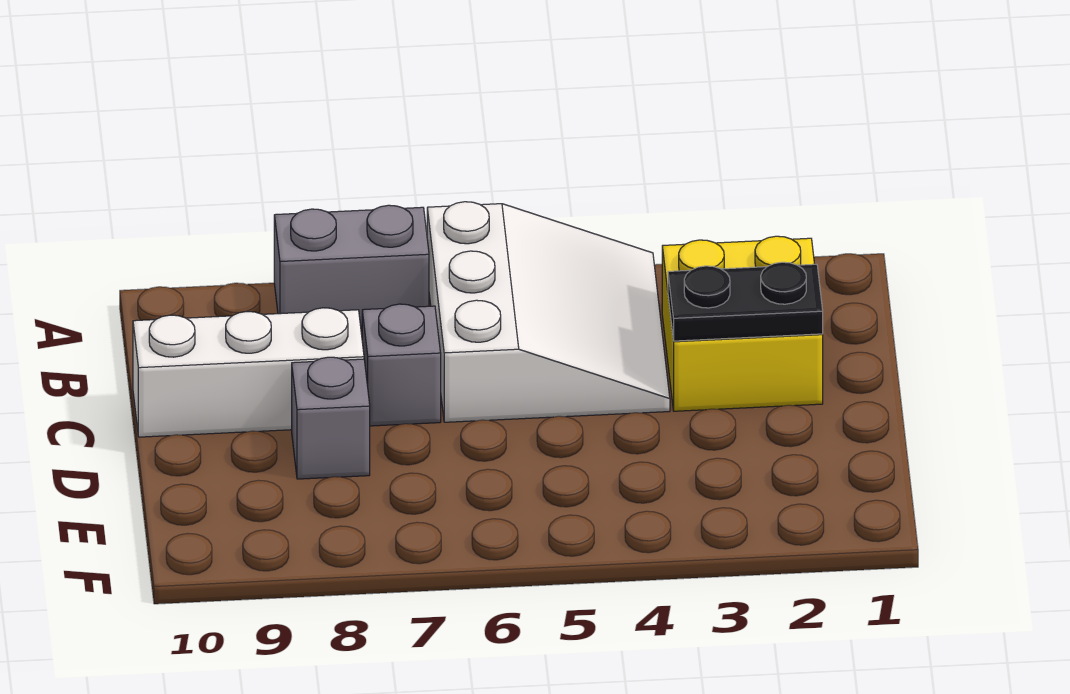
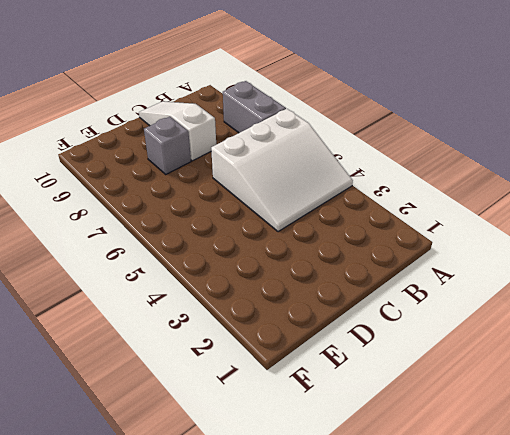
white slope C8:C10 level 1 top 8 -> white brick C8:C10 level 1
none -> yellow brick B2:C3 level 1
none -> grey brick C7 level 1

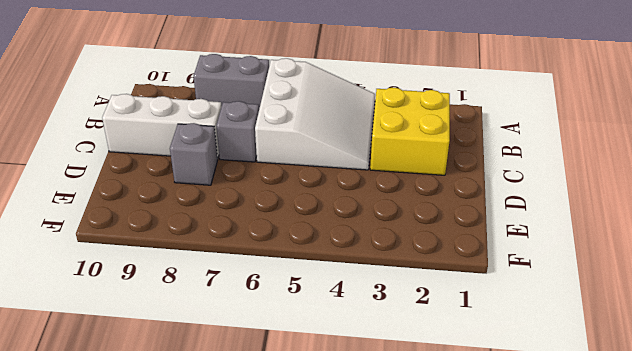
none -> black plate C2:C3 level 2

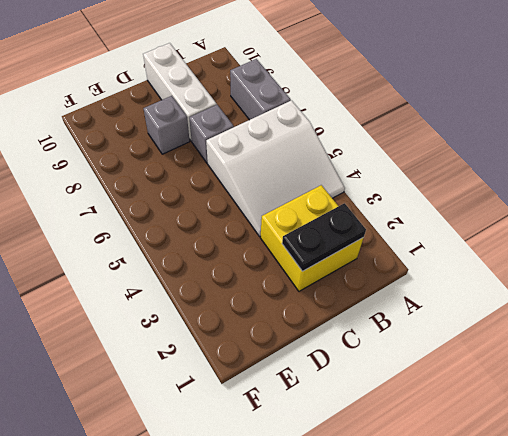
black plate B2:C2 level 2 -> black plate C2:C3 level 2

